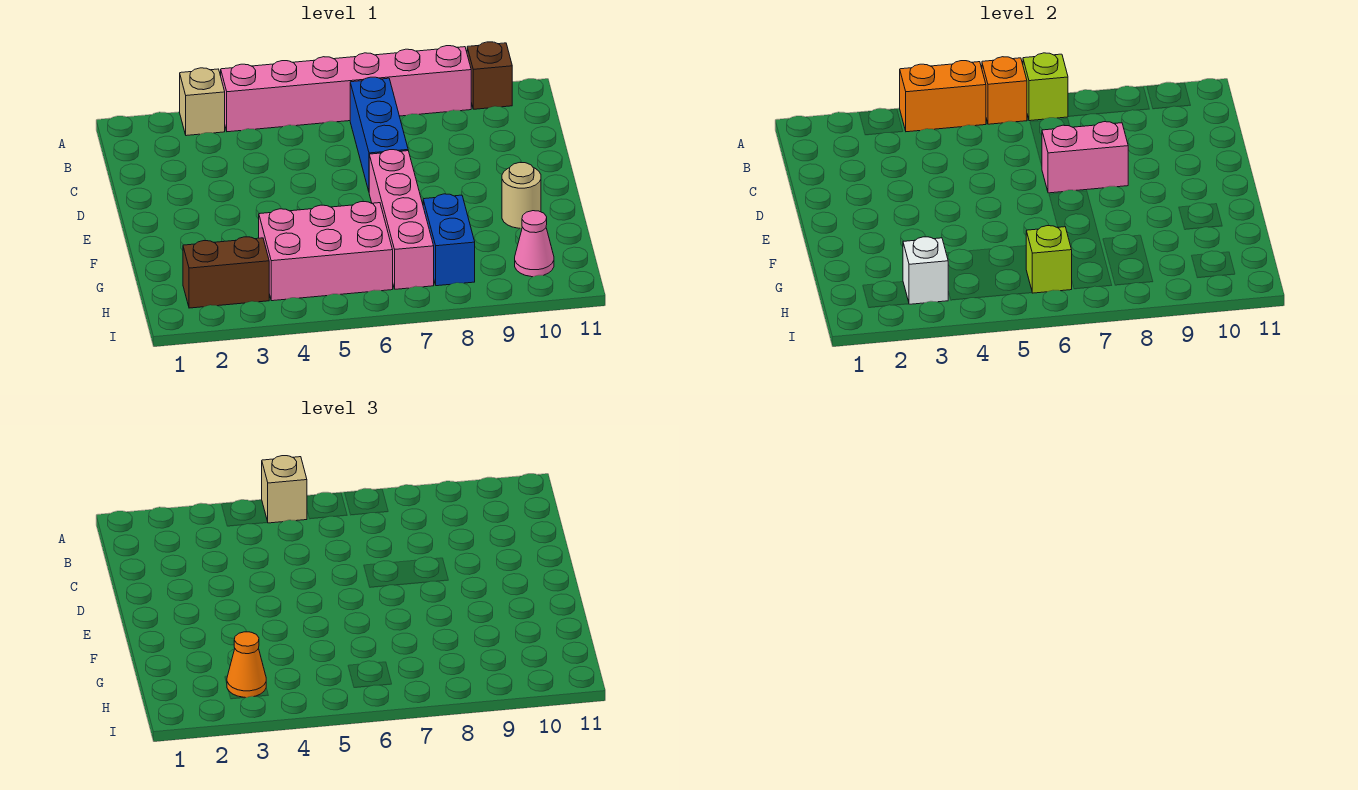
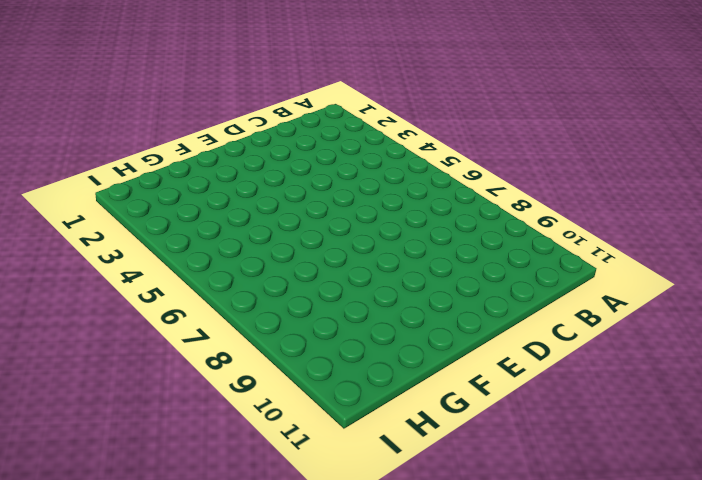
none -> tan brick A3 level 1
none -> pink brick A4:A9 level 1
none -> brown brick A10 level 1

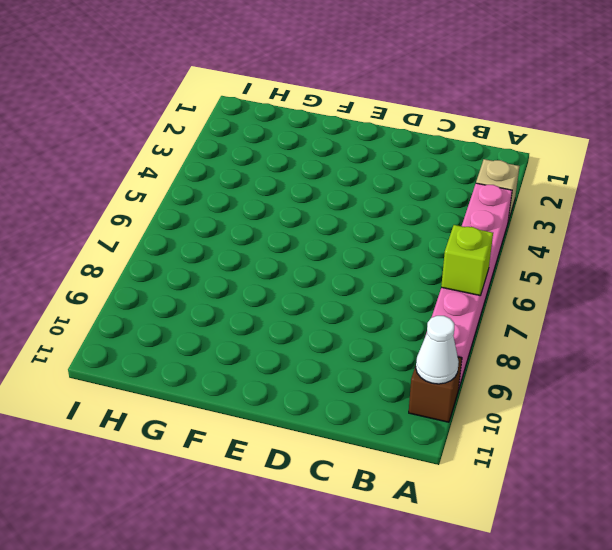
white cone A10 level 2 -> none
none -> blue brick B7:D7 level 1
none -> pink brick E7:H7 level 1
none -> tan round brick F10 level 1

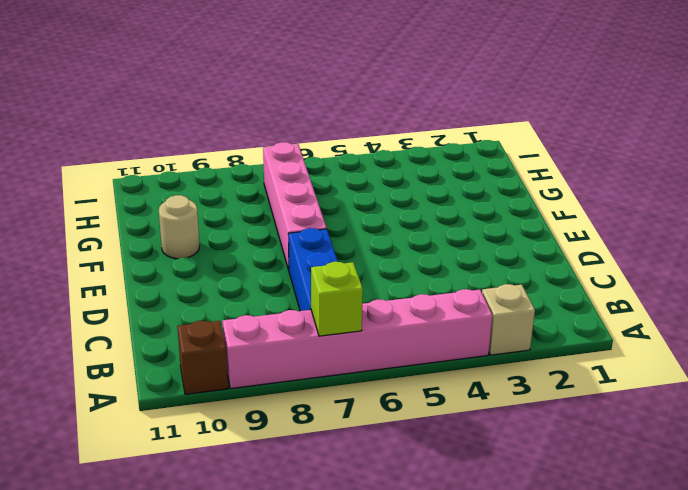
none -> pink brick G4:H6 level 1
none -> blue brick G8:H8 level 1
none -> brown brick H2:H3 level 1

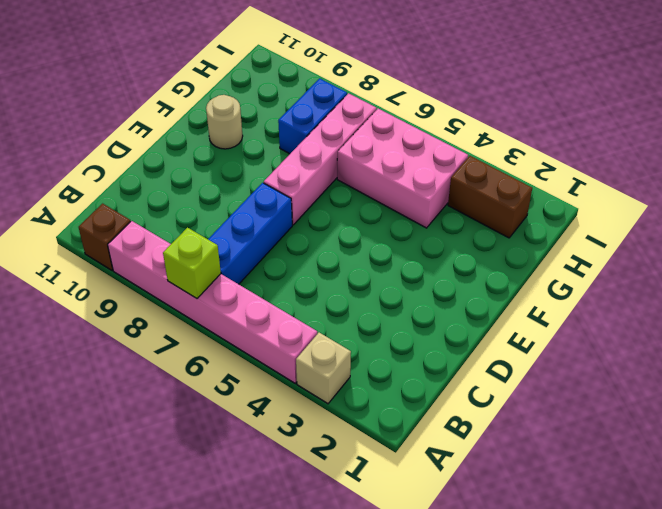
none -> pink cone H10 level 1
none -> orange brick A4:A5 level 2
none -> orange brick A6 level 2

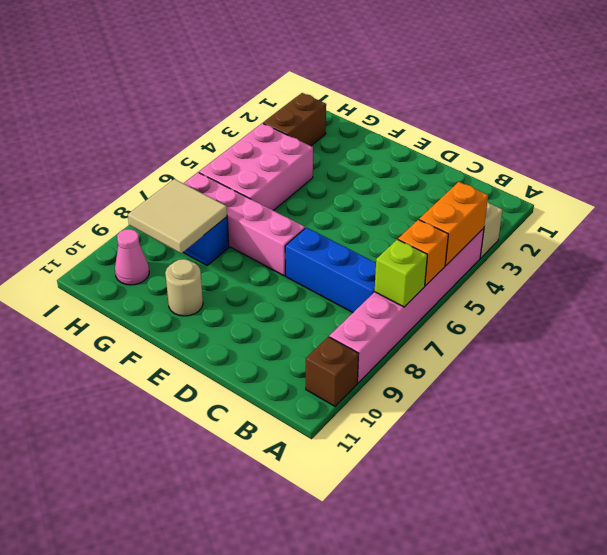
tan tile G8:H9 level 2 -> none
none -> pink brick D7:D8 level 2
none -> white brick H3 level 2
none -> lime brick H6 level 2

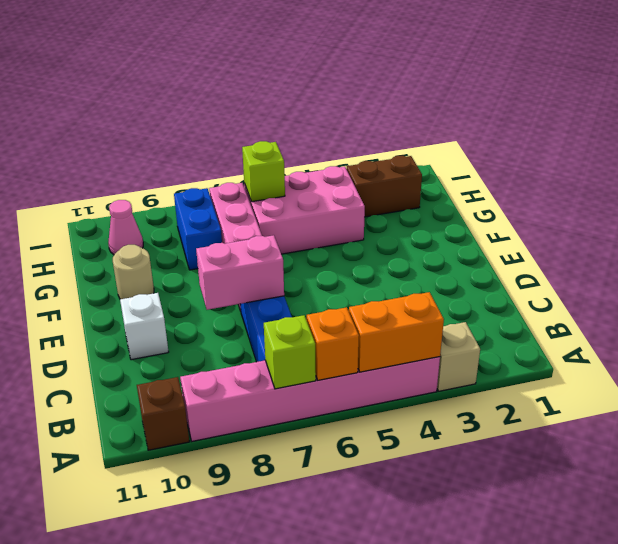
white brick D10 level 1 -> white brick H3 level 2
none -> tan brick A5 level 3
none -> orange cone H3 level 3

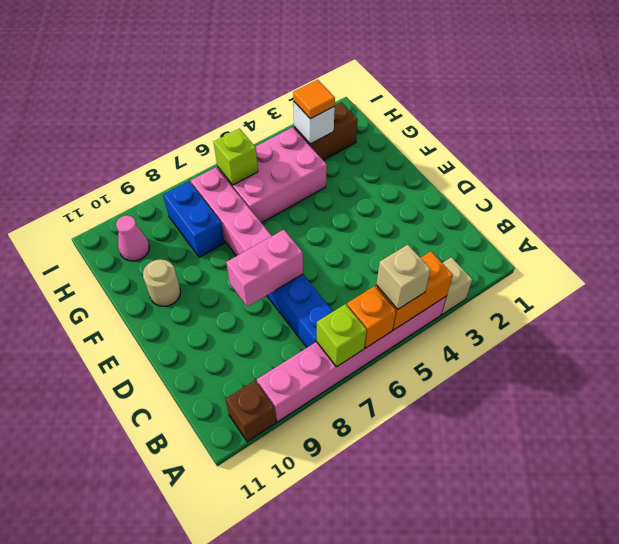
orange tile H3 level 3 -> orange cone H3 level 3

